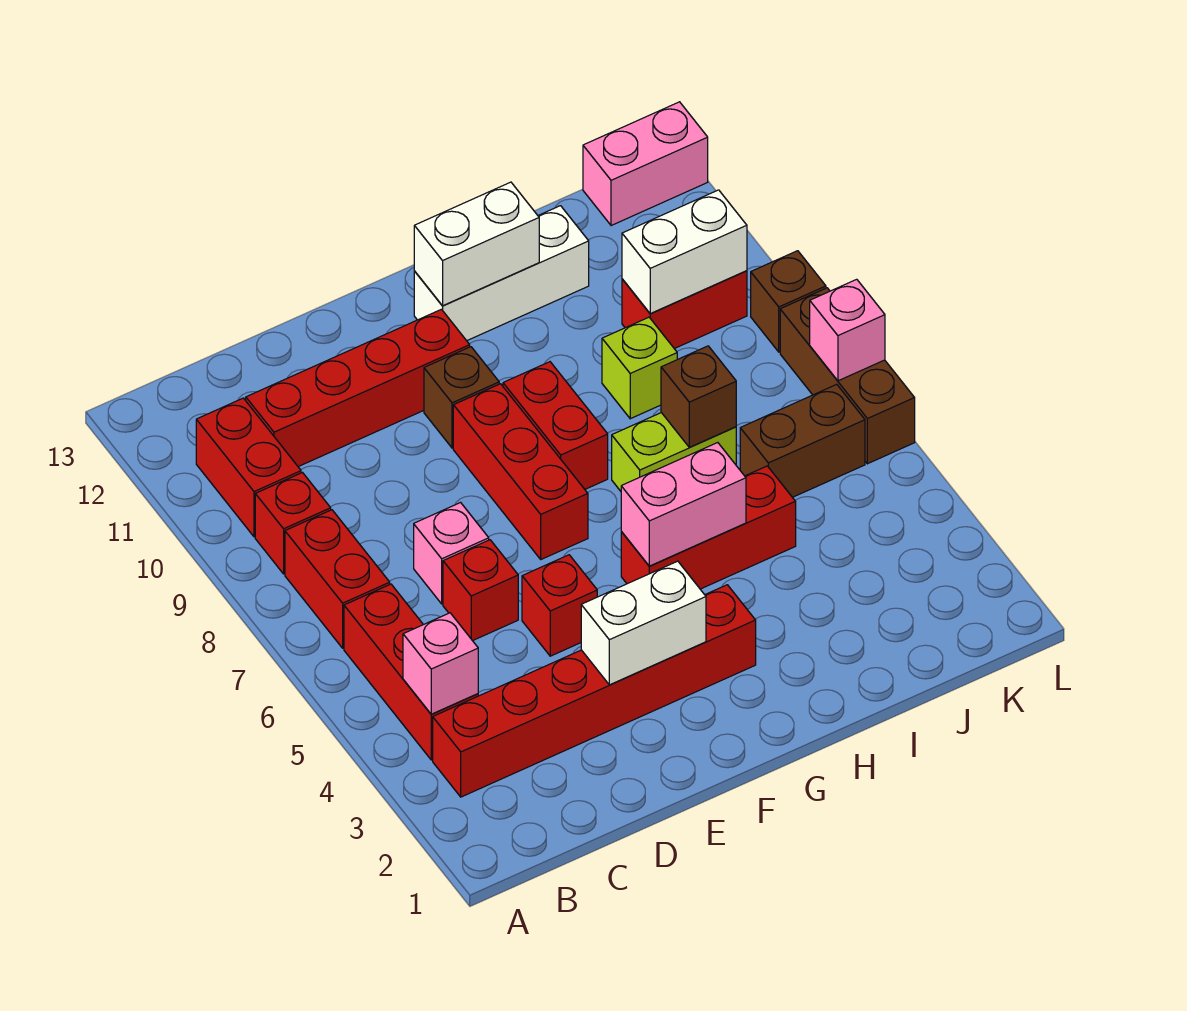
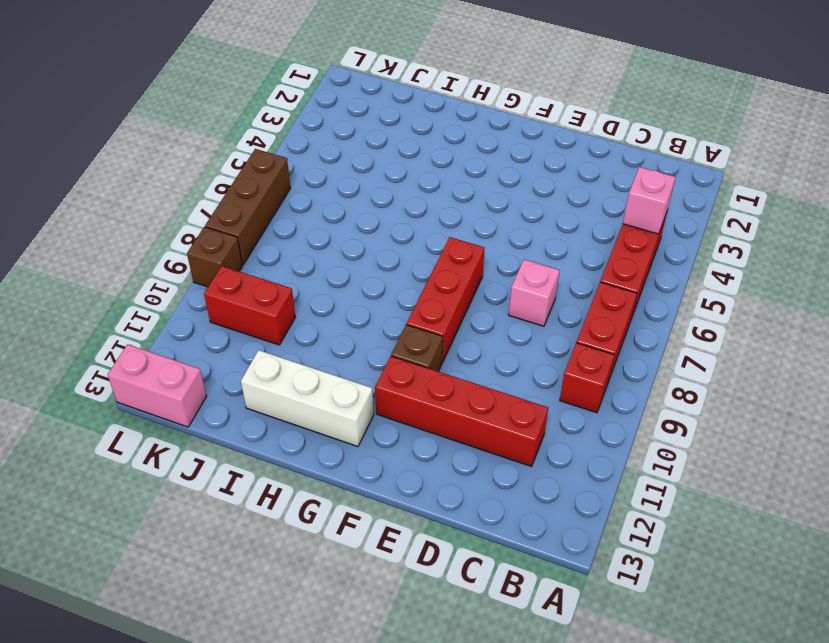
none -> red brick B3:G3 level 1
none -> red brick B10:B11 level 1
none -> red brick D6 level 1

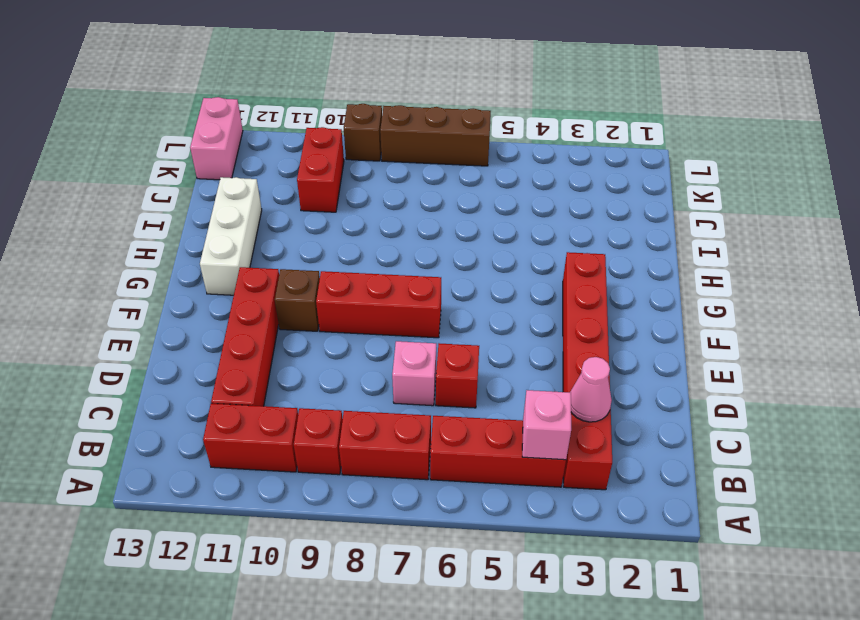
pink cone C3 level 2 -> none
none -> red brick E5 level 1
none -> red brick G5:I5 level 1
none -> red brick G8:G9 level 1

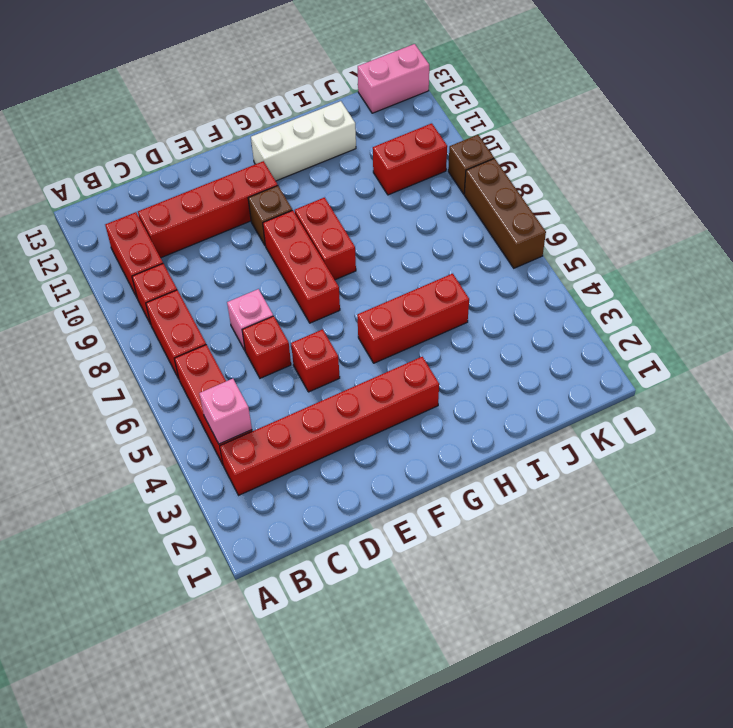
none -> lime brick H7:I7 level 1
none -> lime brick I9 level 1
none -> brown brick J6:K6 level 1

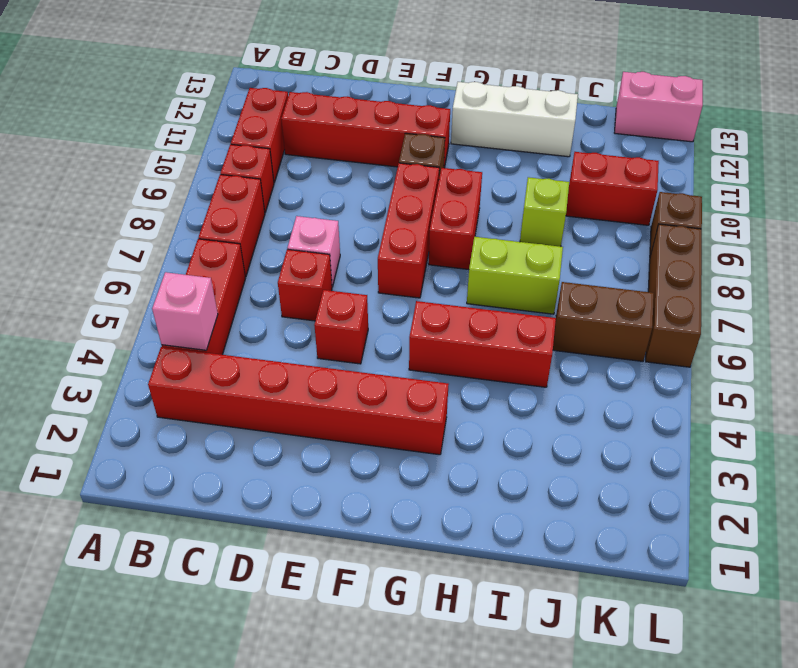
none -> white brick E3:F3 level 2
none -> pink brick G5:H5 level 2
none -> white brick G12:H12 level 2

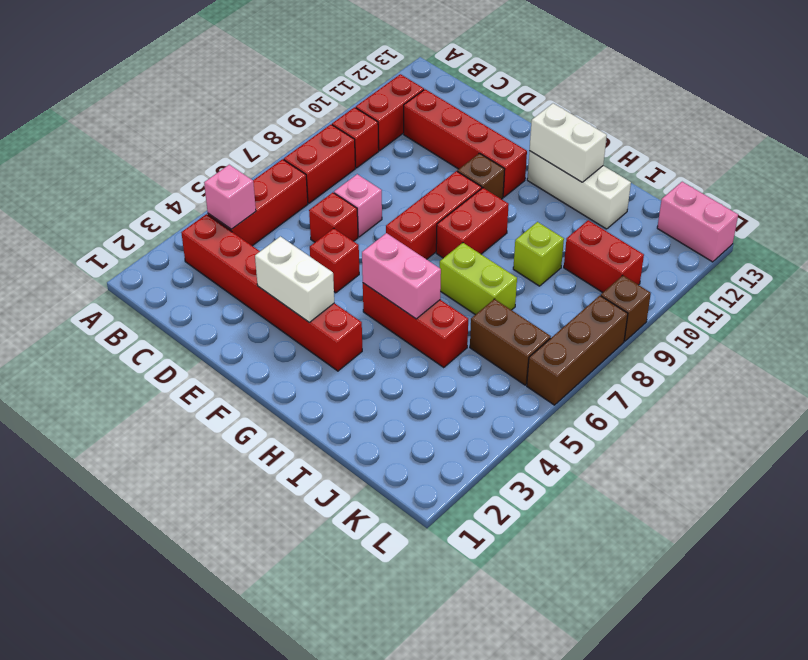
none -> brown brick I7 level 2
none -> white brick J10:K10 level 2
none -> pink brick L7 level 2

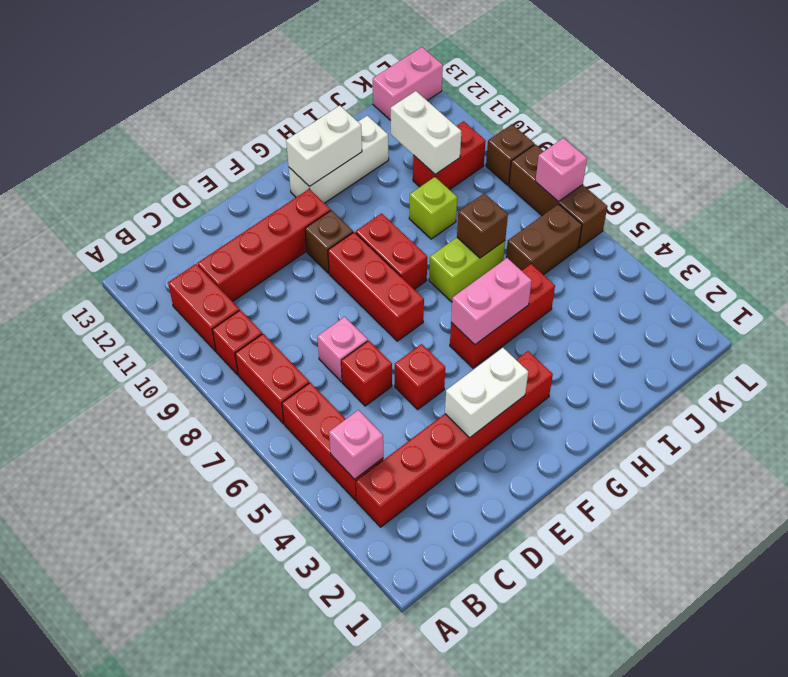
white brick J10:J11 level 2 -> white brick J10:K10 level 2

